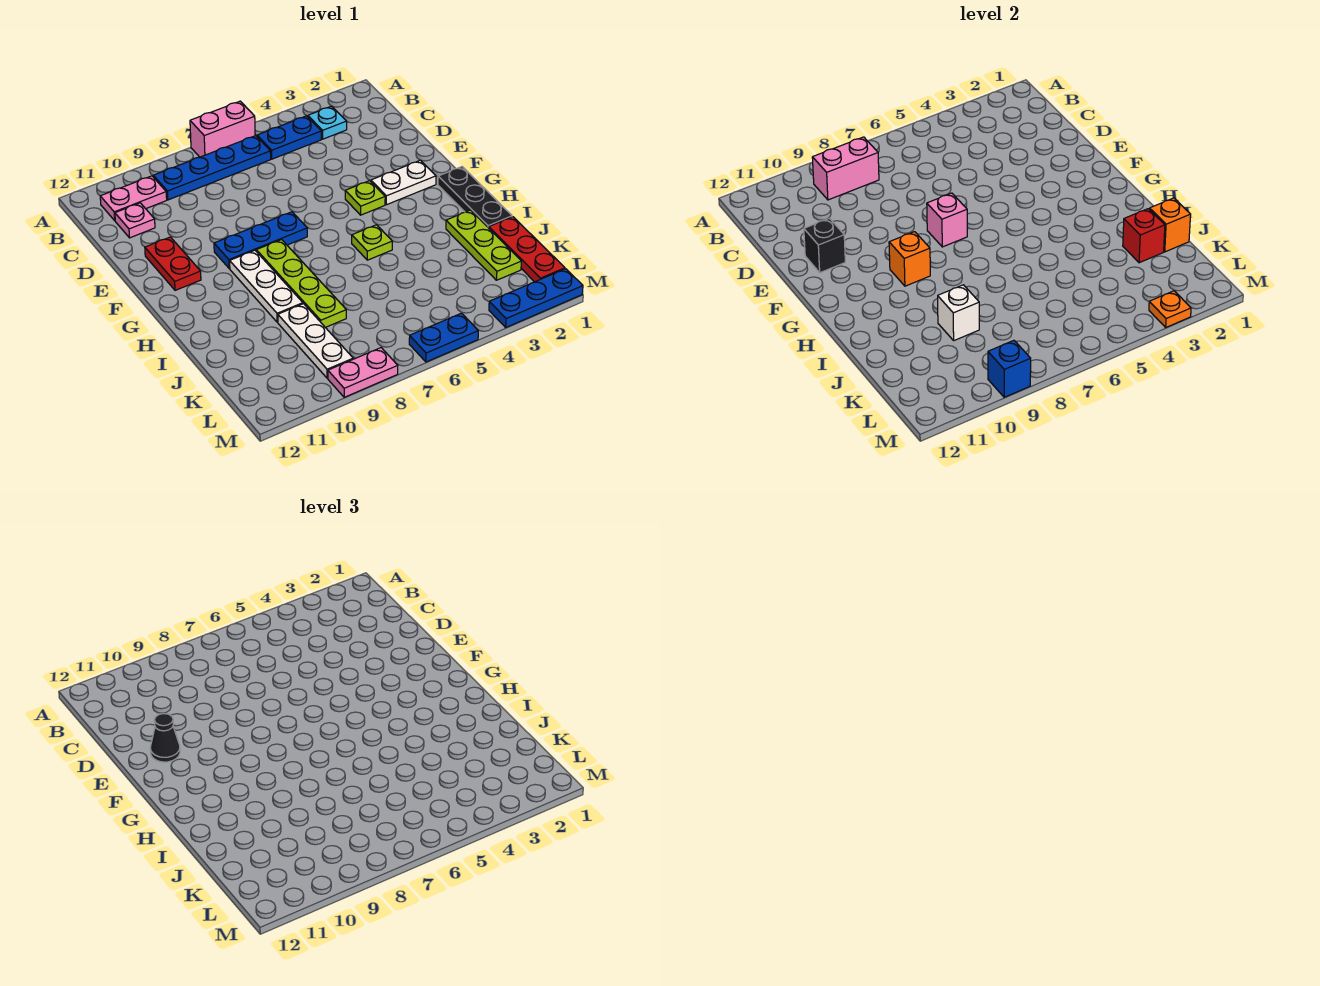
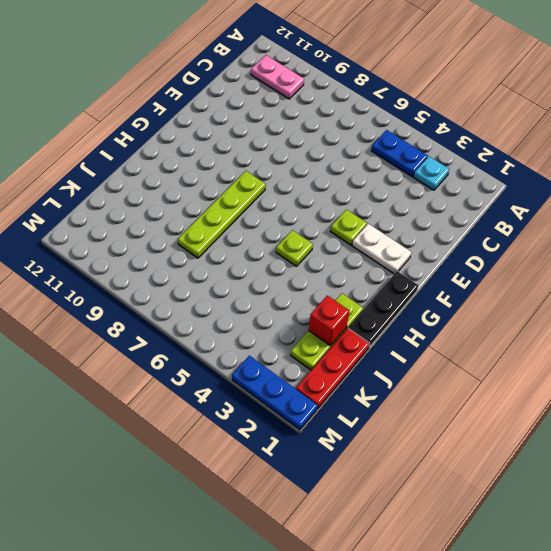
none -> pink brick A6:A7 level 1
none -> blue plate B6:B9 level 1
none -> pink plate C11 level 1
none -> red plate E11:F11 level 1

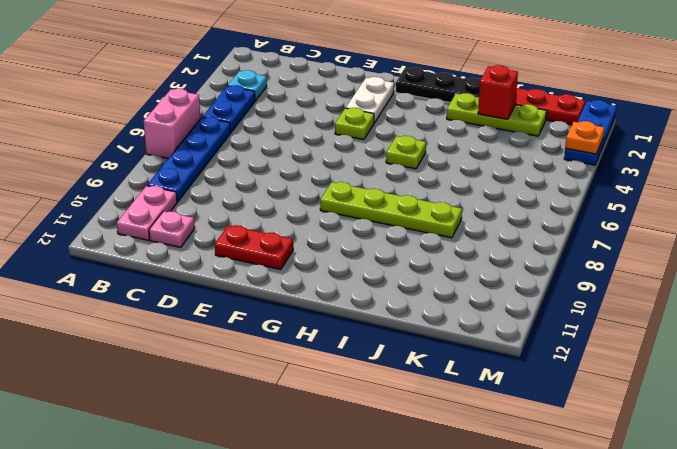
none -> blue plate F7:F9 level 1
none -> white plate G9:I9 level 1
none -> white plate J9:L9 level 1
none -> blue plate M5:M6 level 1

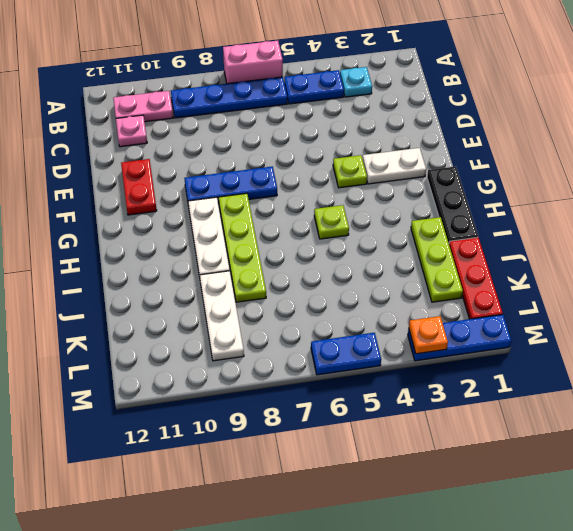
none -> pink plate M8:M9 level 1
none -> pink brick B8:B9 level 2
none -> black brick E11 level 2
none -> pink brick F7 level 2

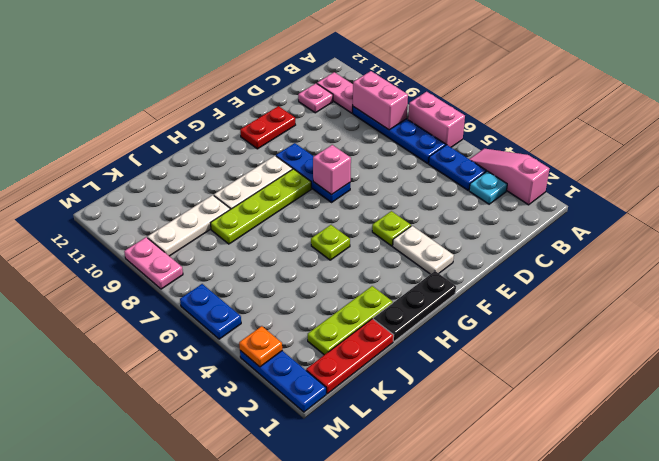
pink slope A2:A4 level 1 top 2 -> none
none -> black brick E11 level 2
none -> orange brick G9 level 2
none -> orange brick J1 level 2
none -> red brick J2 level 2

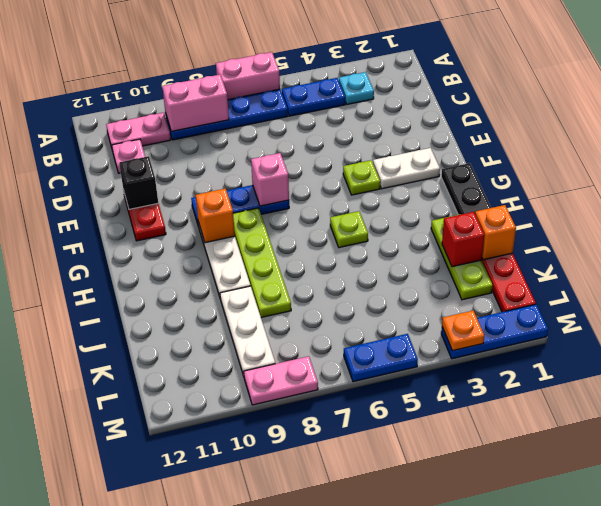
none -> white brick J9 level 2
none -> blue brick M9 level 2
none -> black cone E11 level 3

